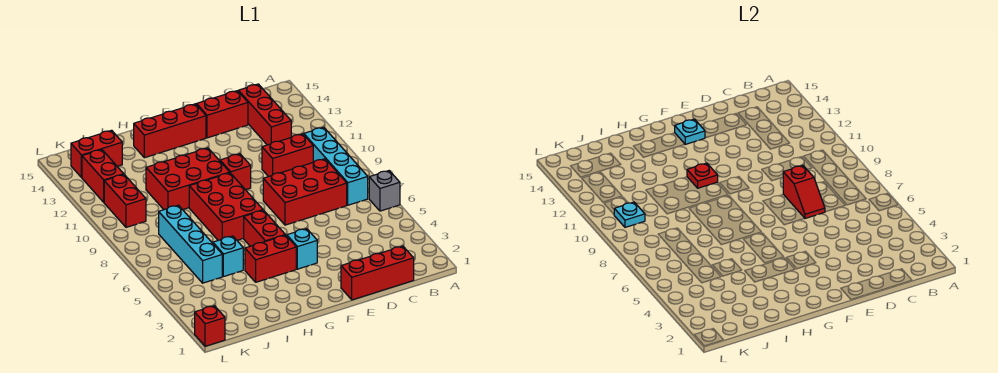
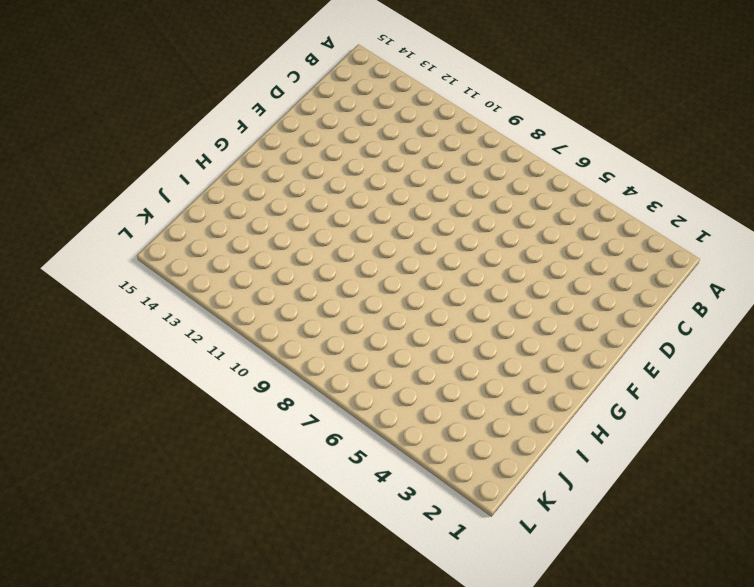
none -> grey brick A6 level 1
none -> cyan brick B7:B10 level 1
none -> red brick C1:E1 level 1

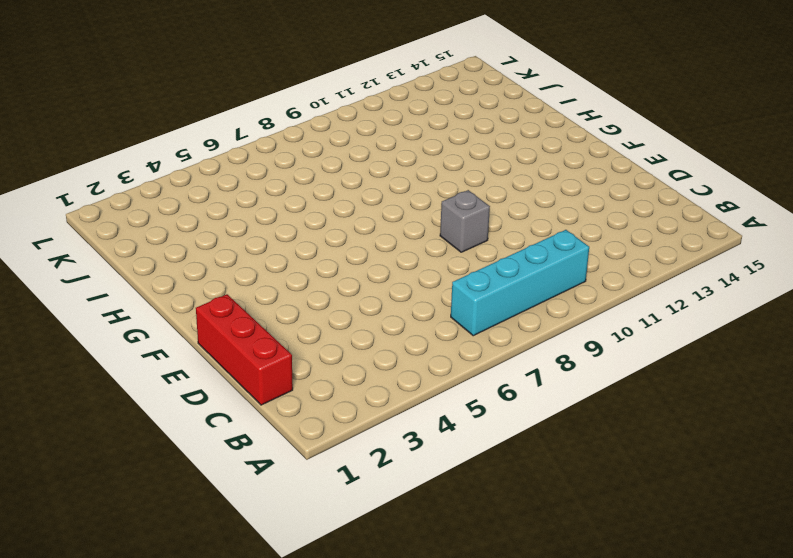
grey brick E9 level 1 -> grey brick A6 level 1
none -> red brick C7:E8 level 1
none -> red brick C10:D10 level 1
none -> red brick C12:C14 level 1

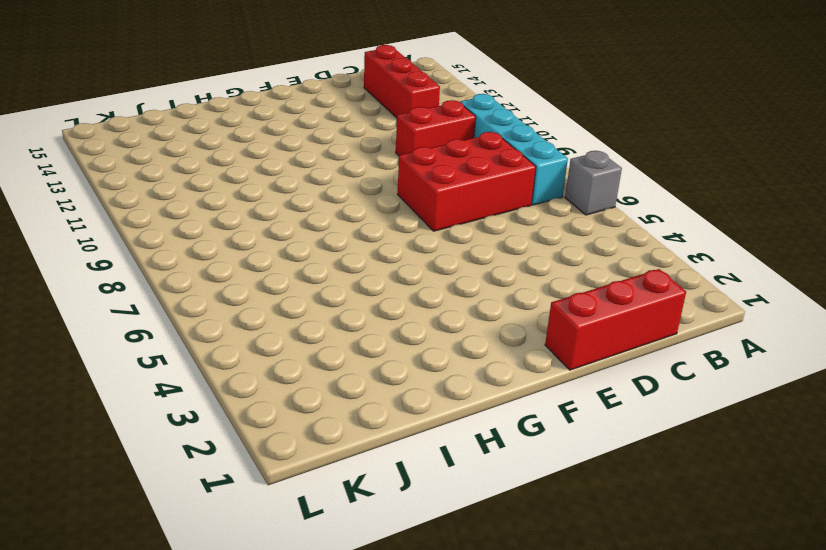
none -> red brick D14:E14 level 1
none -> cyan brick F4 level 1
none -> red brick F10 level 1

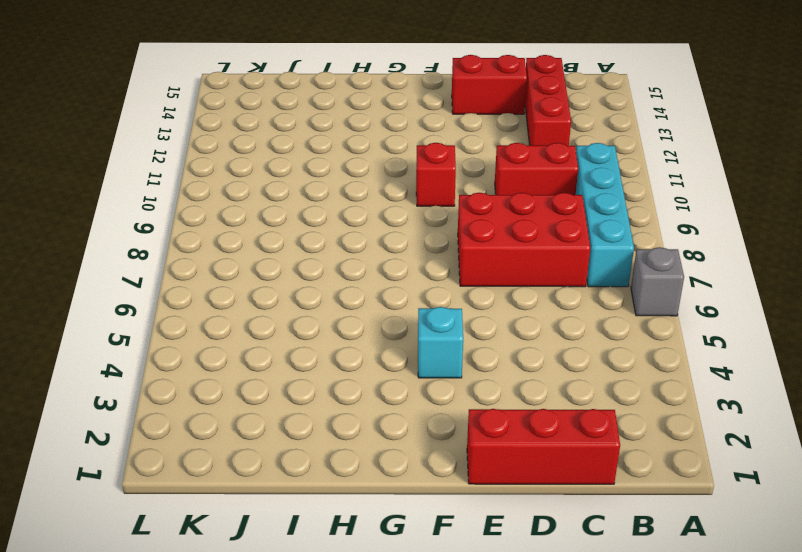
none -> red brick F14:H14 level 1
none -> red brick G4:H4 level 1
none -> red brick G5:G6 level 1

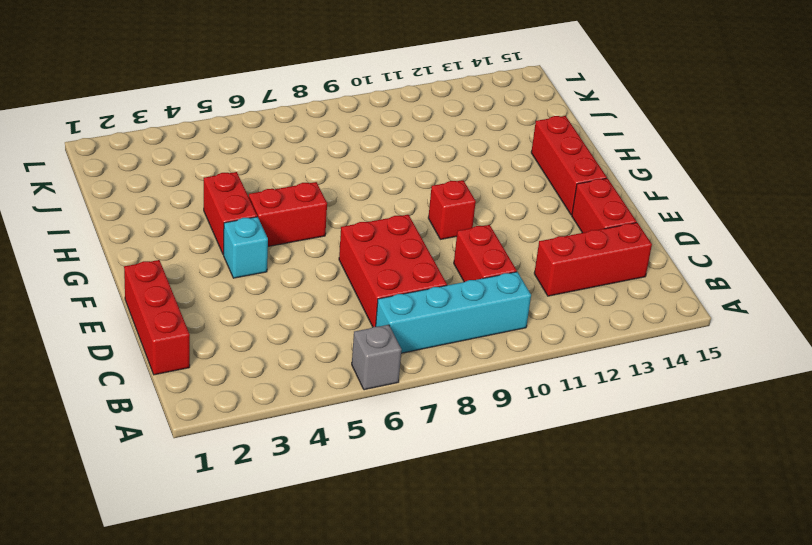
none -> red brick G7:H9 level 1
none -> red brick G10:I11 level 1
none -> cyan brick I5 level 1

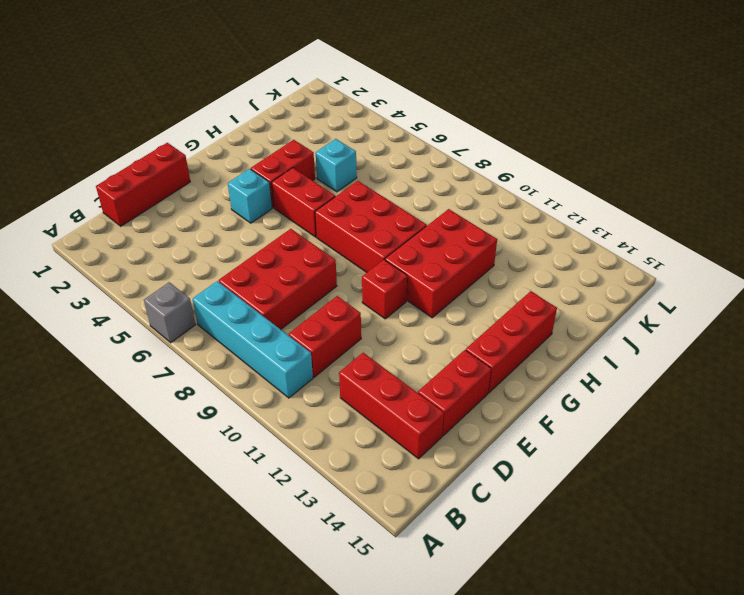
none -> cyan brick J5:J8 level 1
none -> red brick J14:K14 level 1
none -> red brick K10:K11 level 1

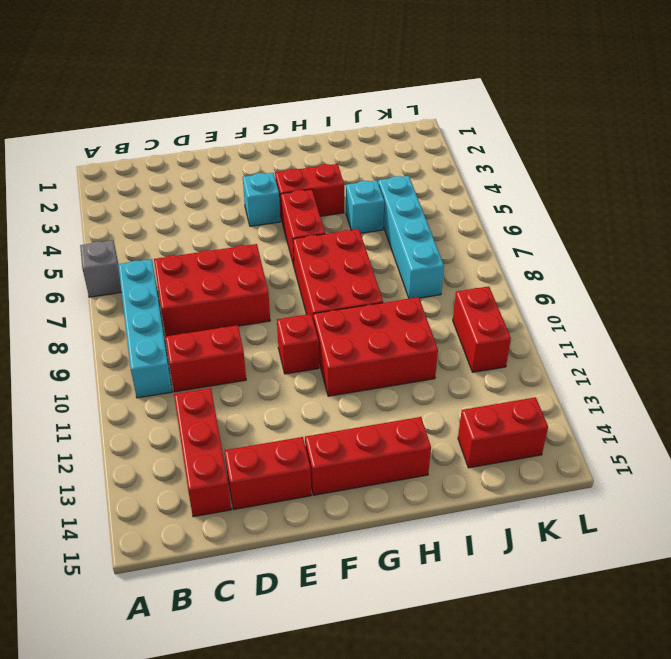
none -> red brick C1:E1 level 1
none -> red brick K12:K13 level 1
none -> red brick L1 level 1

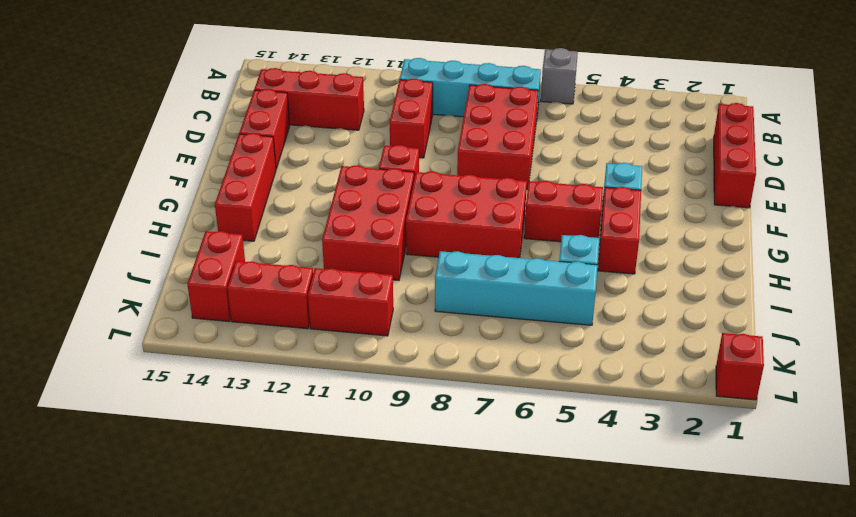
none -> red slope D7:D8 level 2 top 8
none -> cyan plate F14 level 2
none -> red plate G11 level 2

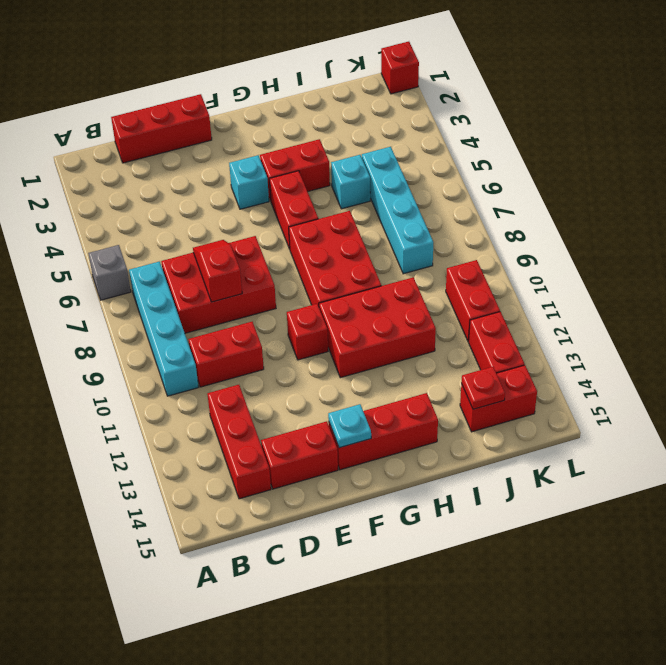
red plate J14 level 2 -> red plate G11 level 2
none -> cyan plate K10 level 2

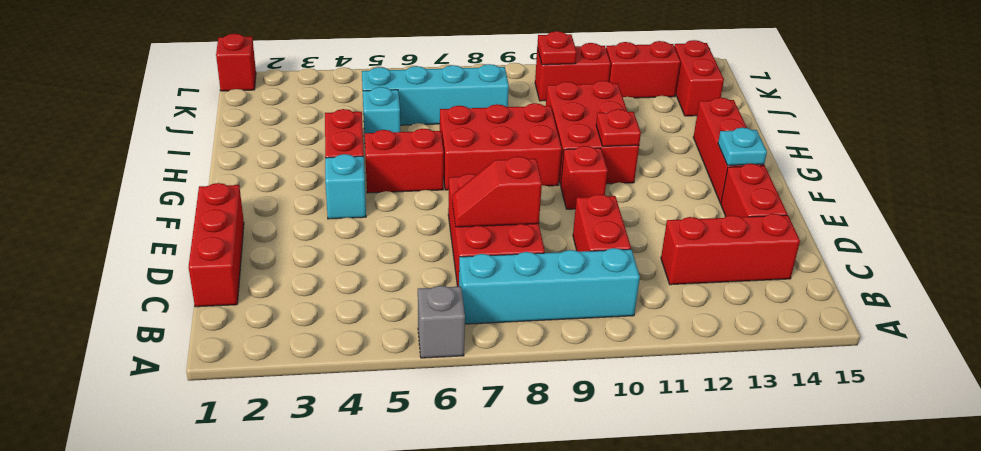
red plate K10 level 2 -> cyan plate K10 level 2

